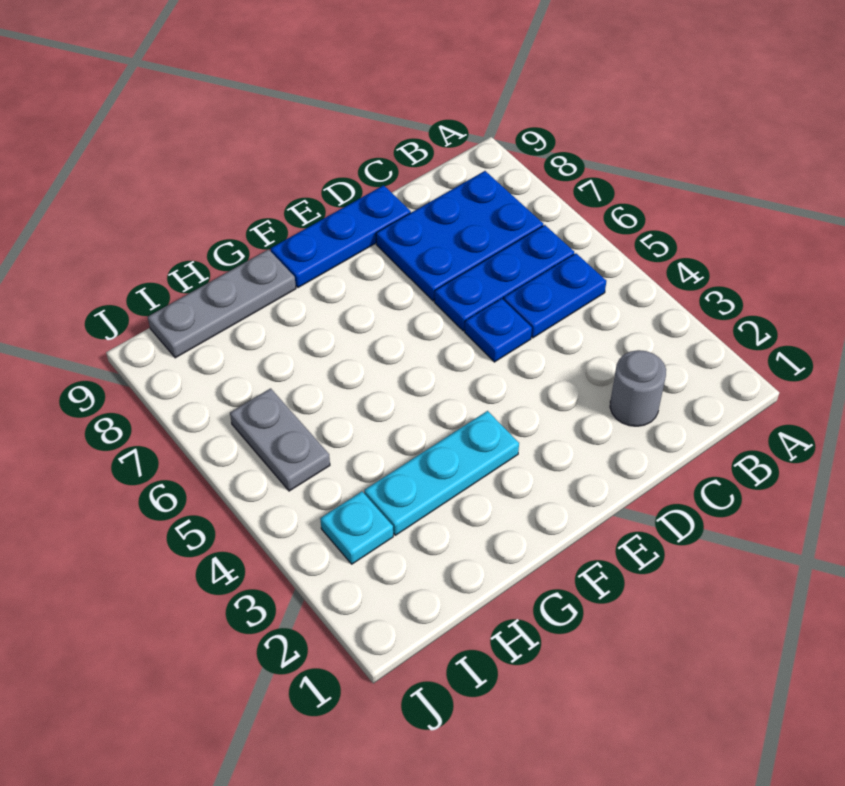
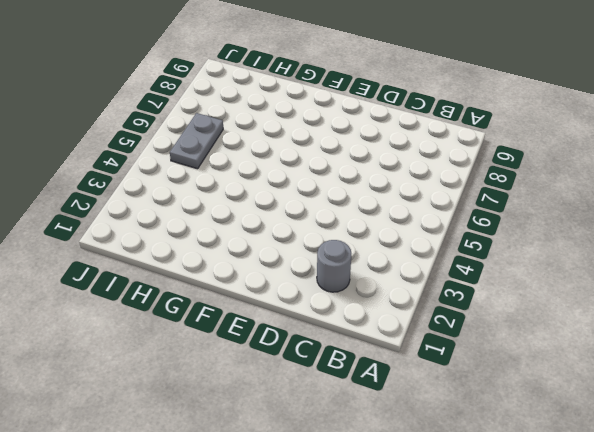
none -> blue plate B5:C5 level 1
none -> blue plate B6:D6 level 1

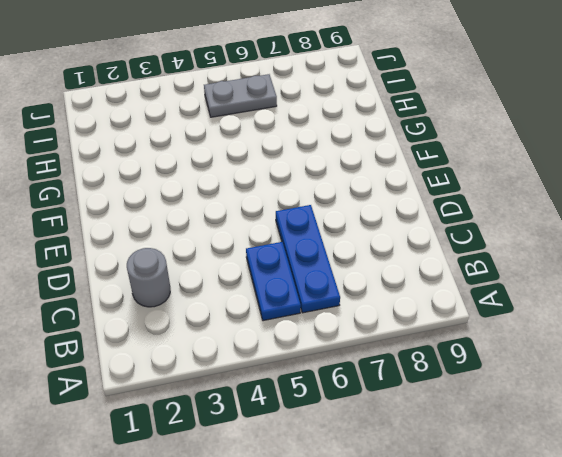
none -> blue plate B7:D8 level 1
none -> blue plate D5 level 1

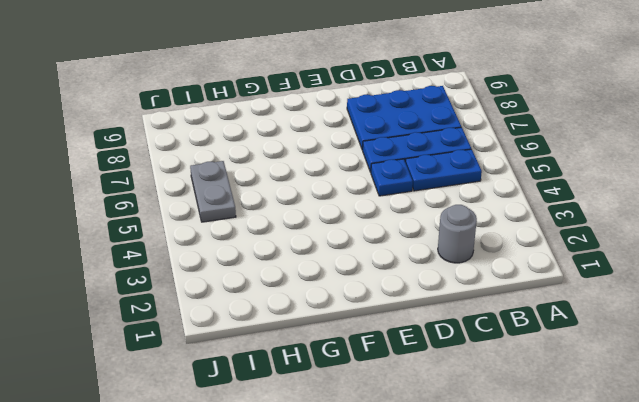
none -> blue plate D9:F9 level 1
none -> cyan plate F3:H3 level 1

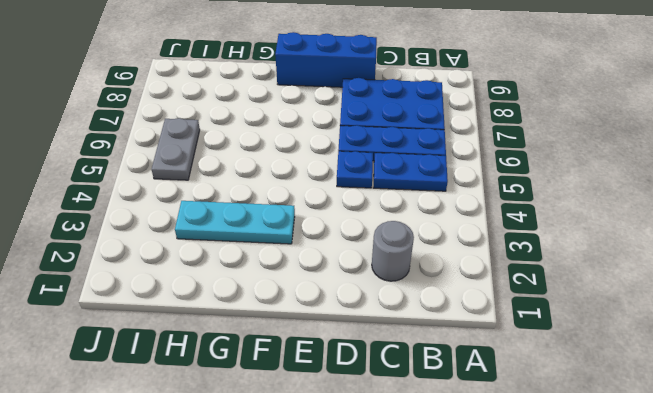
blue brick D9:F9 level 1 -> blue plate D9:F9 level 1
none -> grey plate G9:I9 level 1
none -> cyan plate I3 level 1

